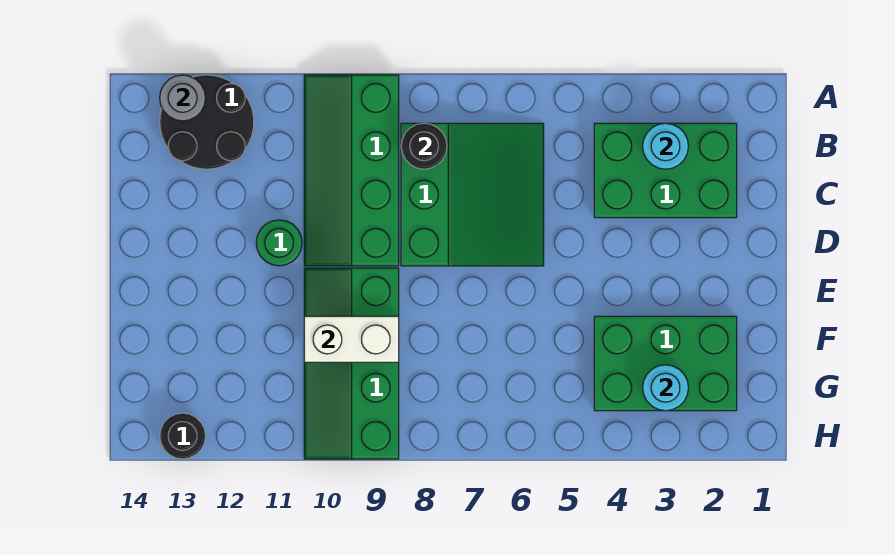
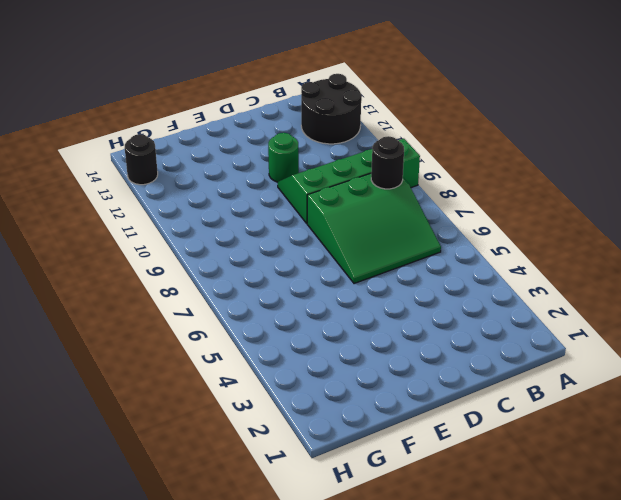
none -> green brick B2:C4 level 1
none -> green slope E9:H10 level 1 top 9
none -> green brick F2:G4 level 1

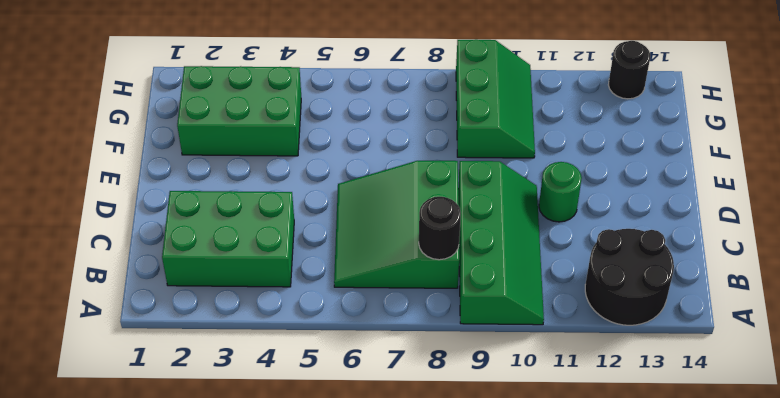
green slope F9:H10 level 1 top 9 -> green slope E9:H10 level 1 top 9
none -> grey round brick A13 level 2
none -> cyan round brick B3 level 2
none -> white brick F9:F10 level 2

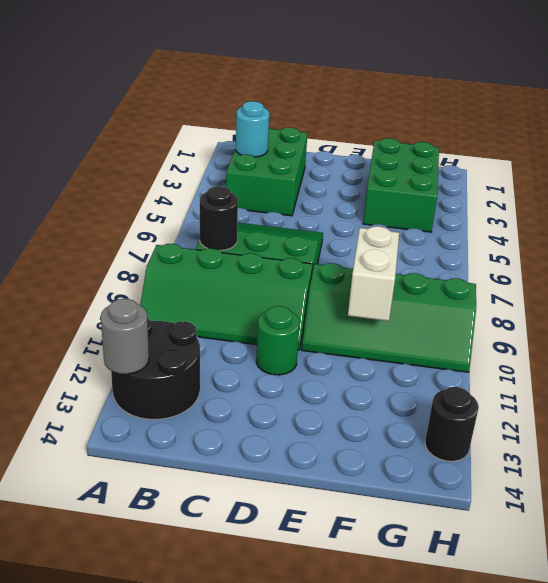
none -> cyan round brick G3 level 2

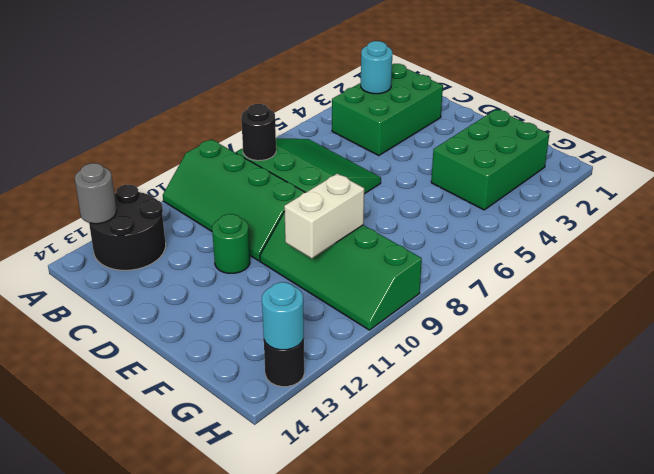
cyan round brick H13 level 2 -> cyan round brick G3 level 2

